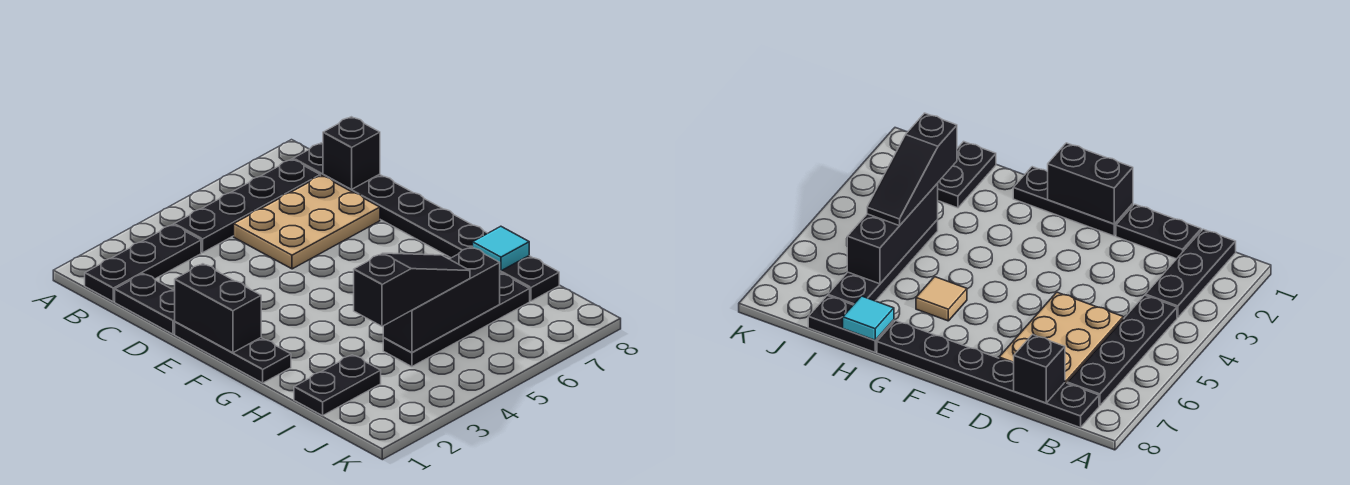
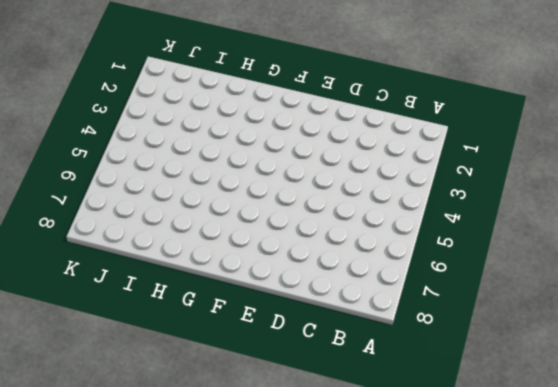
none -> black plate B1:B3 level 1
none -> black plate B4:B7 level 1
none -> black plate B8:G8 level 1

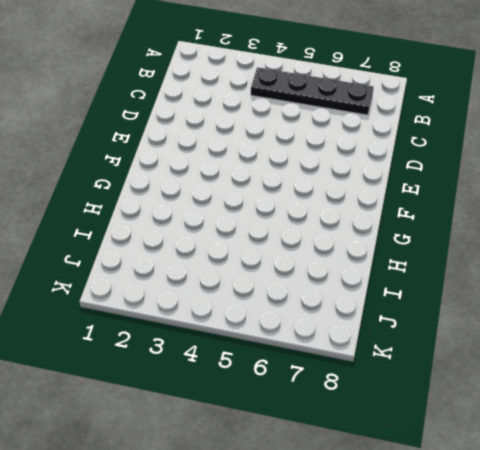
none -> black plate B1:B3 level 1
none -> black plate B8:G8 level 1
none -> black plate C1:D1 level 1

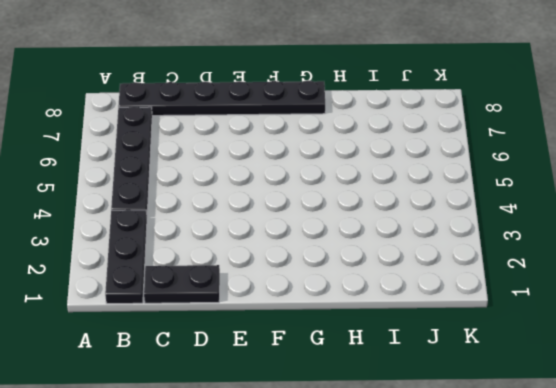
none -> tan plate C5:D7 level 1
none -> black plate E1:G1 level 1
none -> tan tile G6 level 1

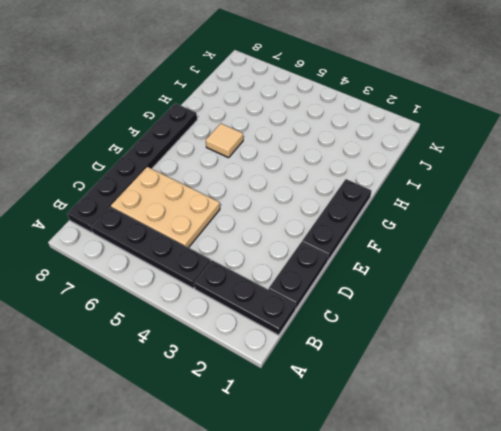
none -> black plate H8:I8 level 1
none -> black plate I1:I2 level 1
none -> black plate I4:I7 level 1

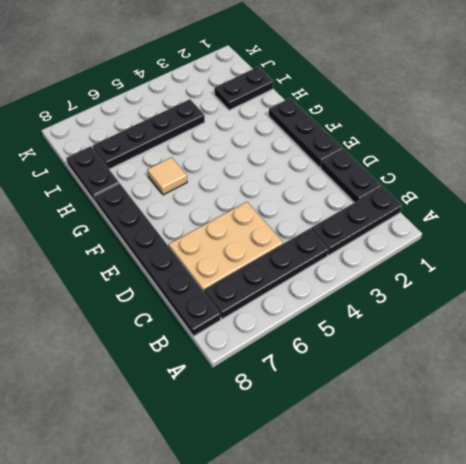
none -> black brick C8 level 2
none -> black brick E1:F1 level 2
none -> cyan tile H8 level 2

